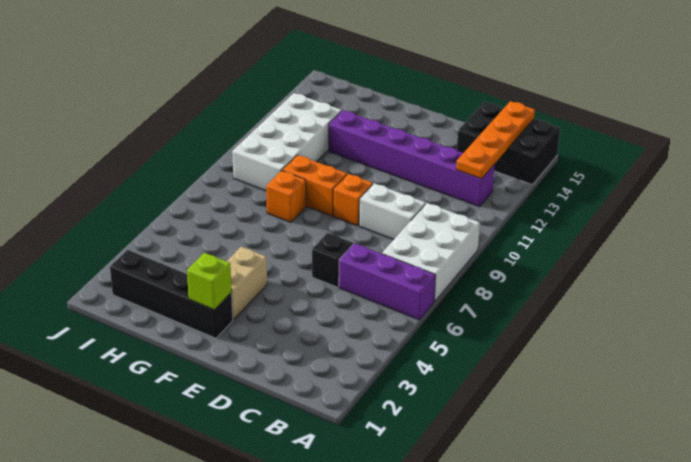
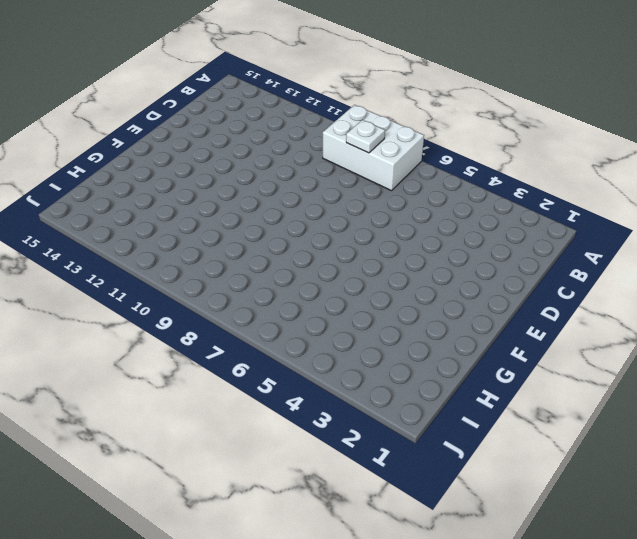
white plate B8 level 2 -> none
none -> purple brick A6:C6 level 1
none -> black brick A14:C15 level 1
none -> purple brick B12:G12 level 1

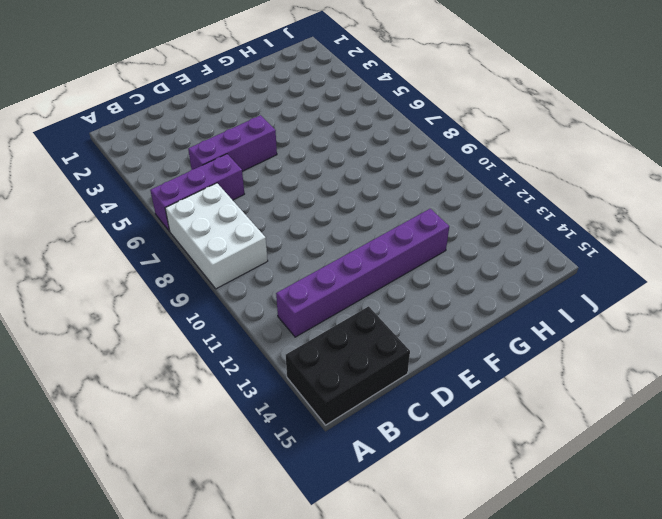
purple brick C5:E5 level 1 -> none
none -> white brick C9:D9 level 1
none -> black brick D6 level 1
none -> orange brick E9 level 1

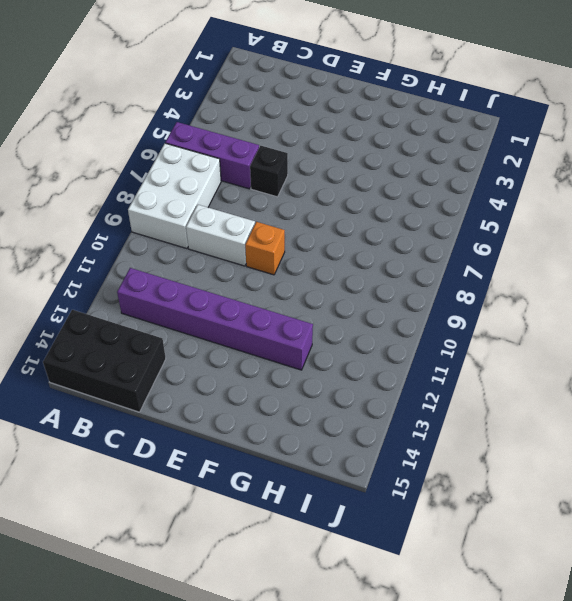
none -> black brick F2:I2 level 1
none -> tan brick F3:F4 level 1
none -> orange brick F9:G9 level 1

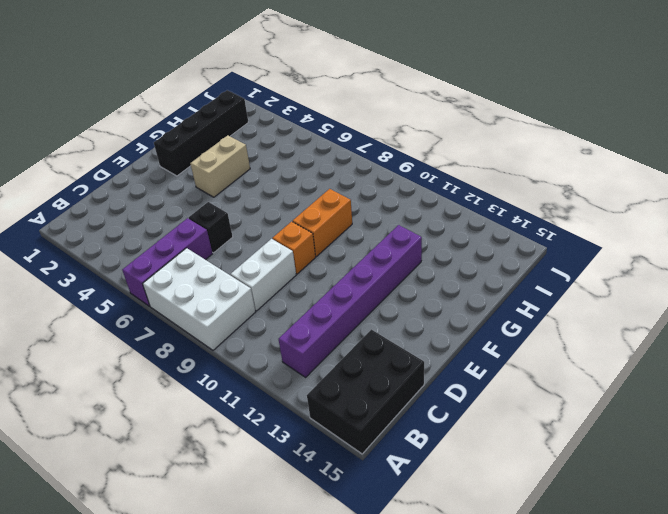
tan brick F4:G4 level 1 -> tan brick F3:F4 level 1
none -> orange brick G8 level 1
none -> white brick H9:I12 level 1
none -> orange plate B12:B15 level 2

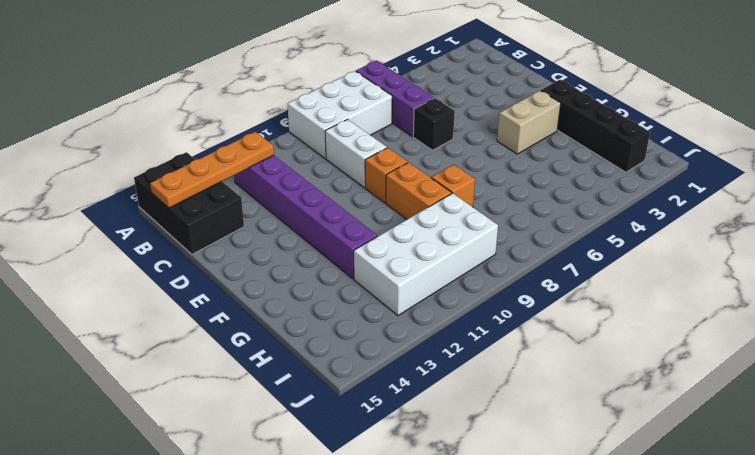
none -> lime brick F2 level 2

